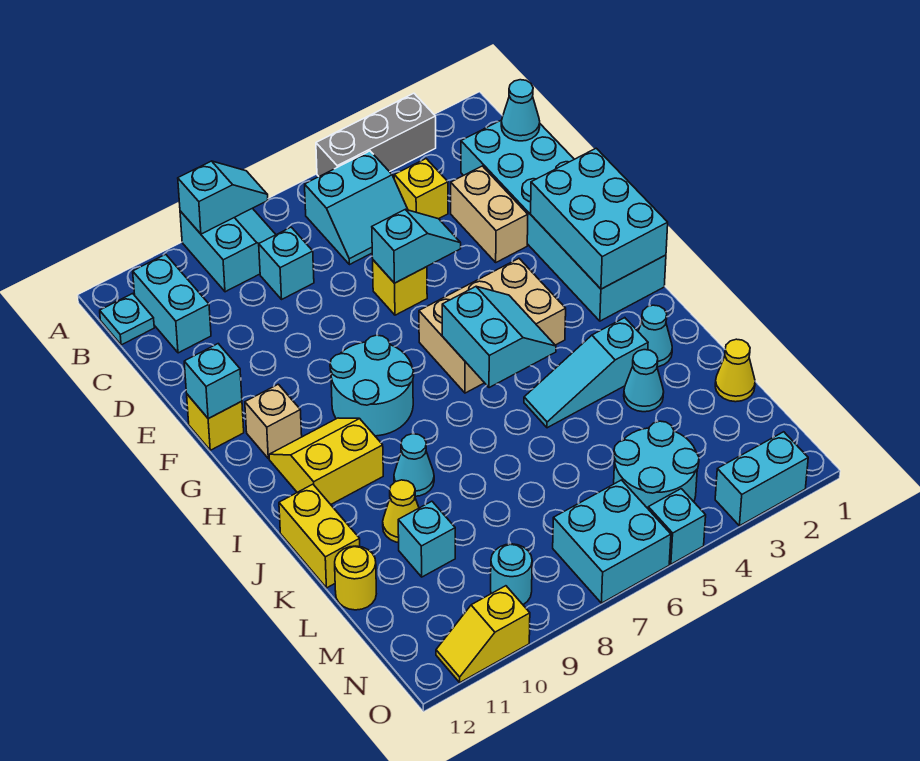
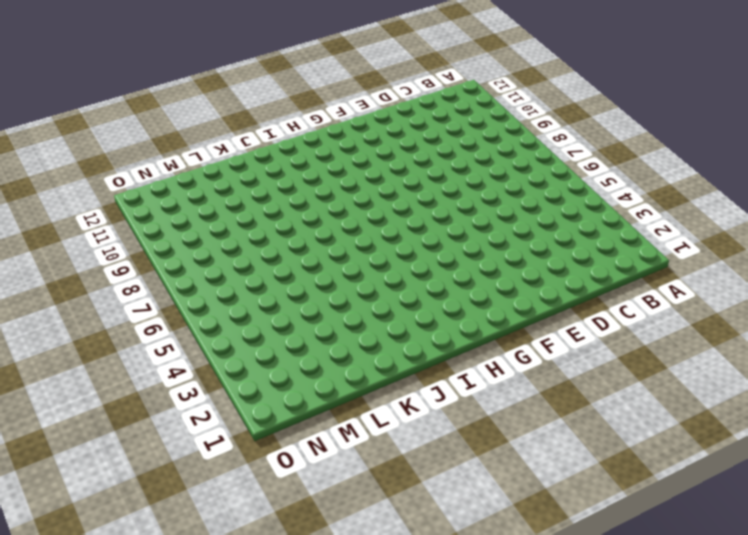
none -> grey brick A3:A5 level 1
none -> cyan slope A8:B9 level 1 top 9
none -> cyan slope B5:C6 level 1 top B
none -> cyan brick B11:C11 level 1

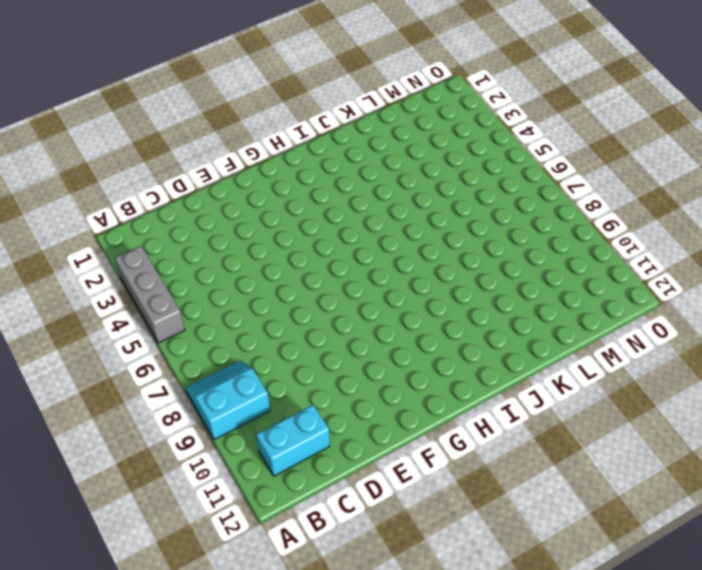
none -> cyan slope B5:C6 level 1 top B
none -> cyan plate B12 level 1
none -> cyan brick C1:H2 level 1
none -> yellow brick C4 level 1

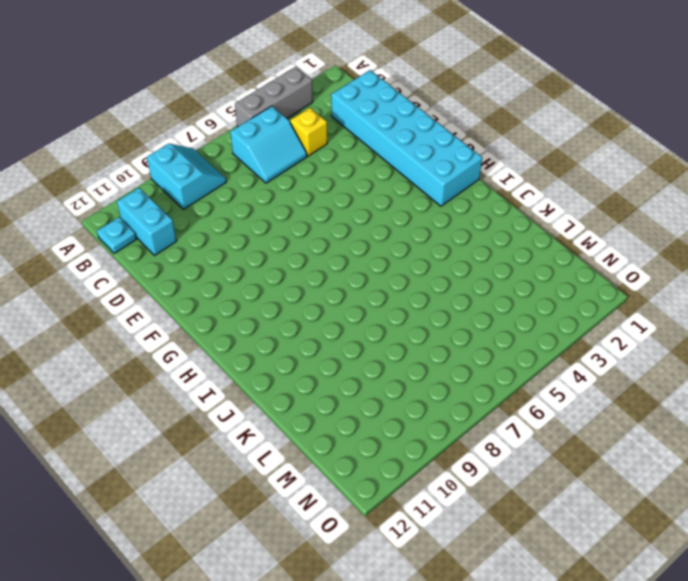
none -> cyan brick C8 level 1
none -> tan brick D3:E3 level 1
none -> yellow brick E6 level 1
none -> yellow brick F12 level 1

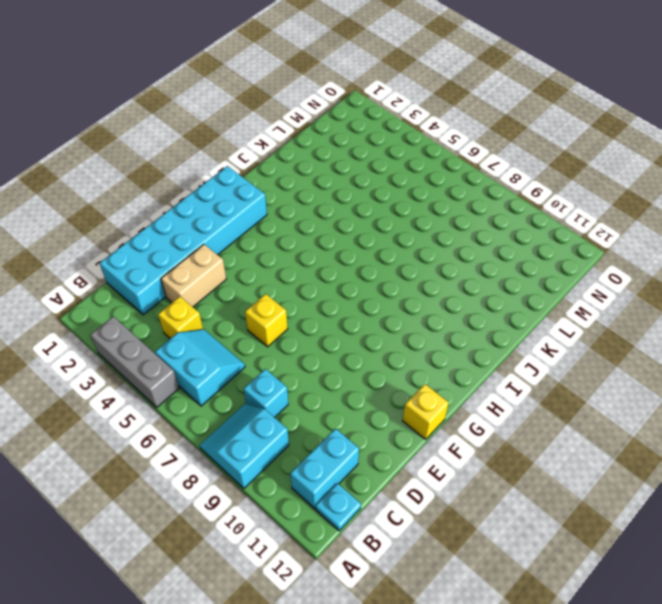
none -> tan brick G4:H6 level 1
none -> cyan round brick G8:H9 level 1
none -> tan brick G11 level 1
none -> yellow slope H10:I11 level 1 top I

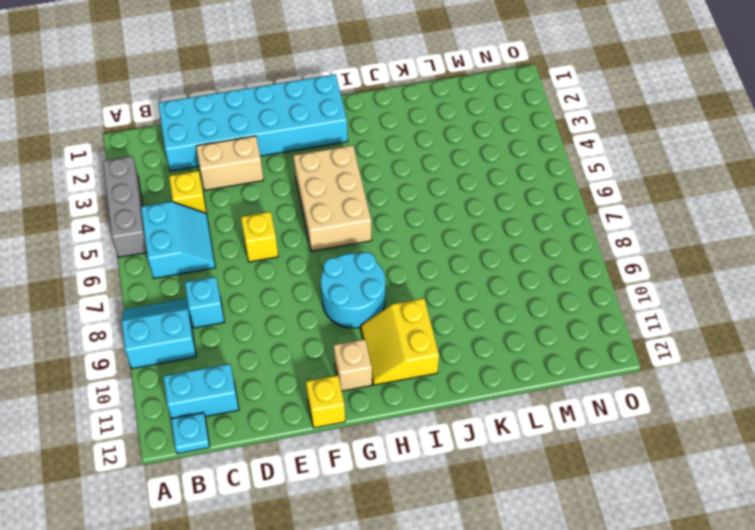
none -> cyan cone J2 level 1
none -> cyan slope J3:J5 level 1 top 3
none -> cyan cone J9 level 1
none -> yellow brick J12:K12 level 1

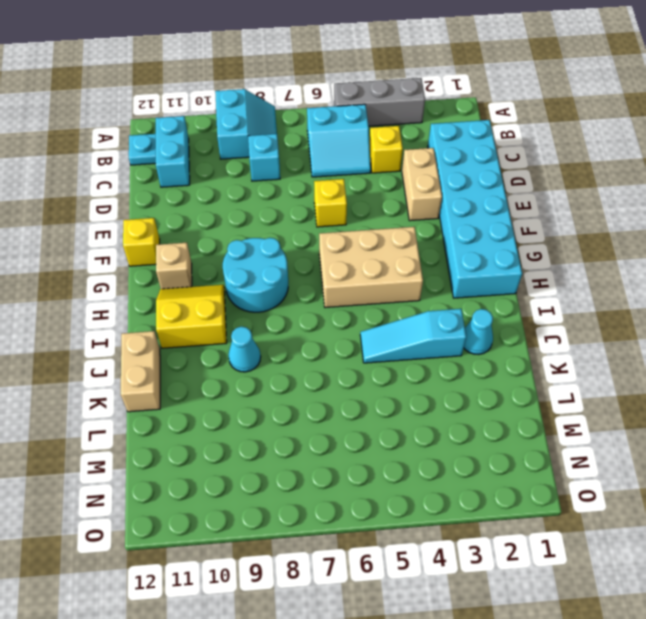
tan brick J12:K12 level 1 -> yellow brick J12:K12 level 1
none -> cyan cone K3 level 1
none -> yellow cone K10 level 1
none -> yellow cone L1 level 1
none -> cyan brick L10 level 1

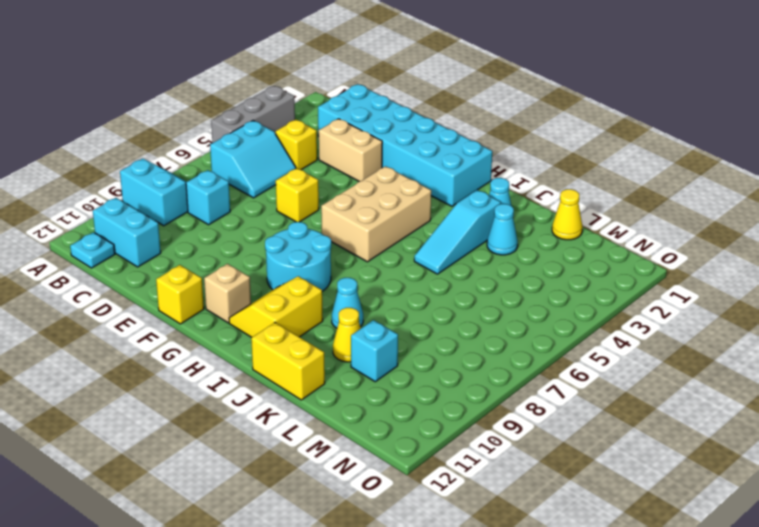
none -> yellow round brick L12 level 1
none -> cyan round brick M4:N5 level 1
none -> cyan brick N6:O7 level 1
none -> cyan round brick N9 level 1

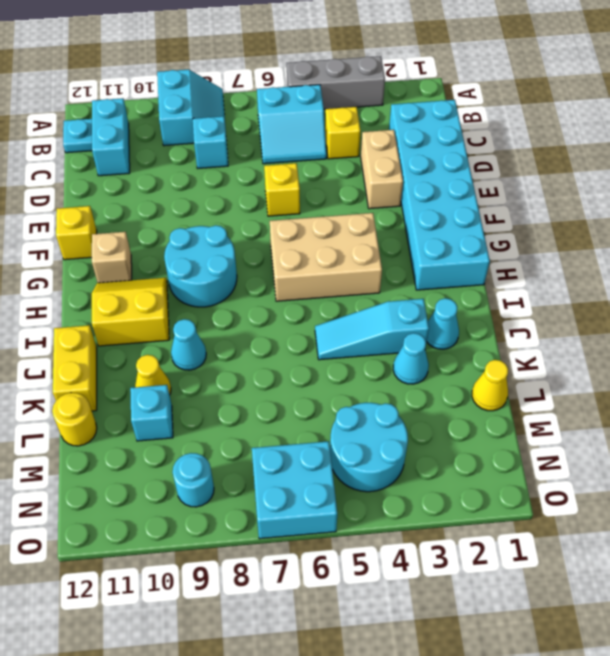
none -> cyan brick O2:O3 level 1
none -> cyan brick O5 level 1
none -> yellow slope O10:O11 level 1 top 10
none -> cyan slope A8:A9 level 2 top 9

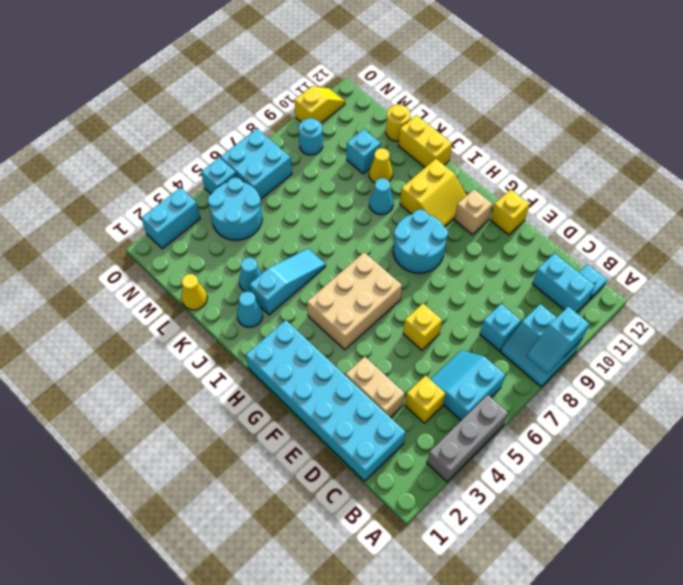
none -> cyan cone C1 level 2
none -> cyan slope E5:E6 level 2 top 6
none -> cyan brick F1:H2 level 2
none -> cyan brick F12 level 2

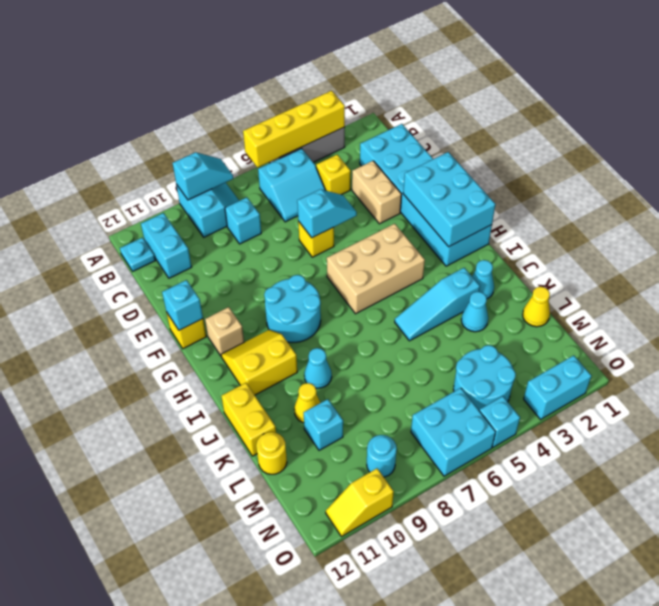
yellow brick A3:A6 level 2 -> none
none -> cyan cone C1 level 2
none -> cyan slope H5:I6 level 2 top 6

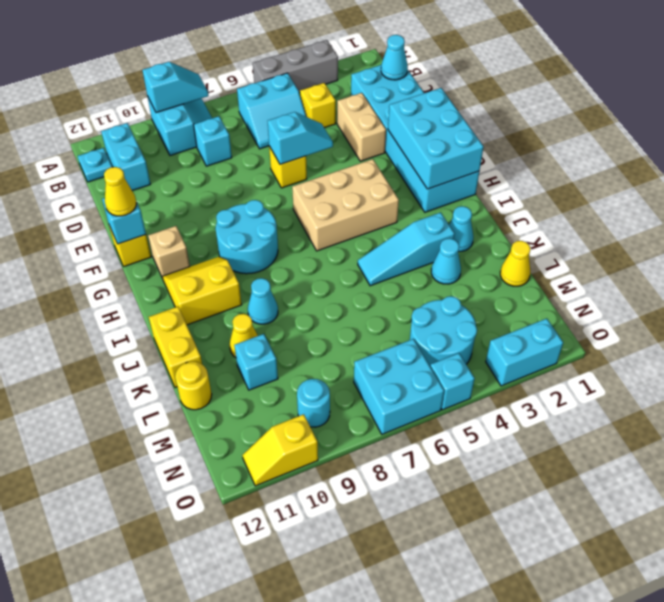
yellow cone F12 level 3 -> none
none -> cyan slope H5:I6 level 2 top 6

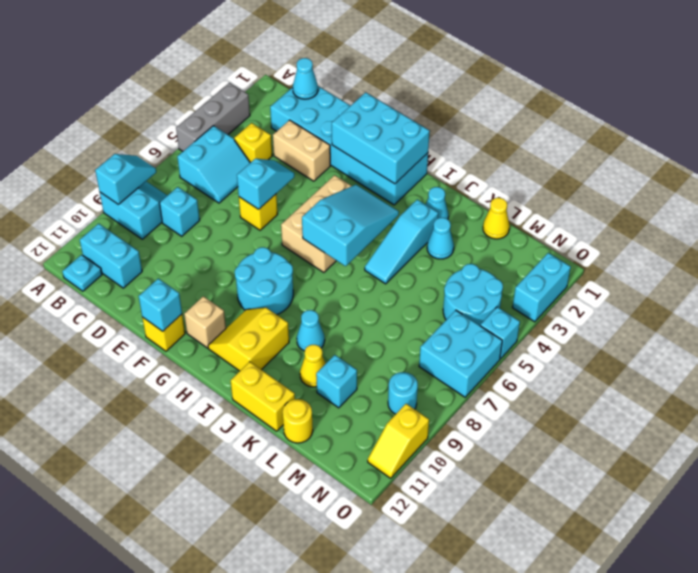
cyan slope H4:I6 level 2 top 6 -> cyan slope H5:I6 level 2 top 6

